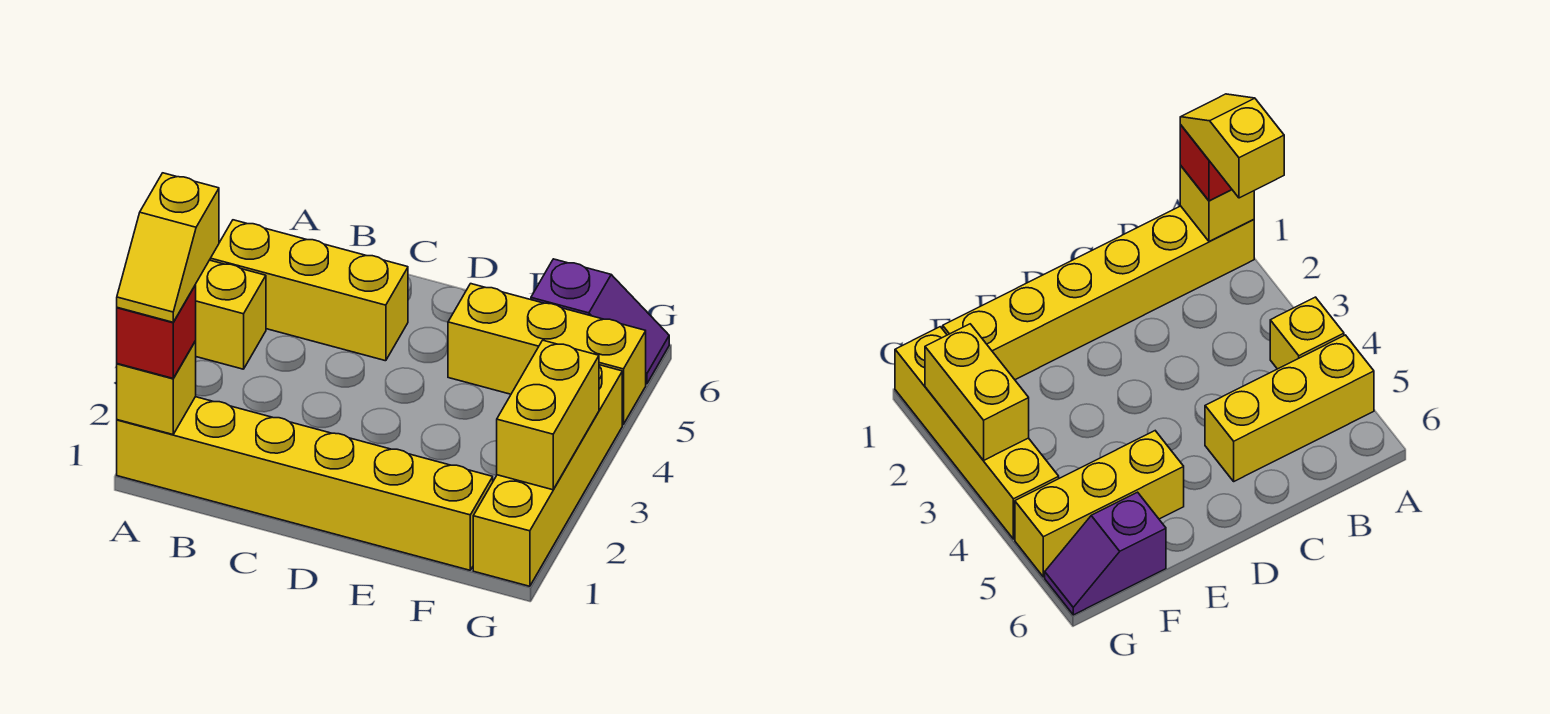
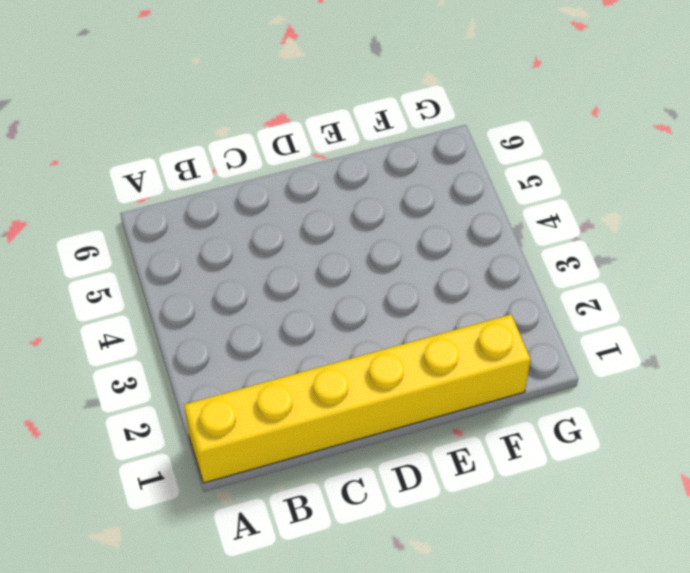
none -> yellow brick A4 level 1
none -> yellow brick A5:C5 level 1

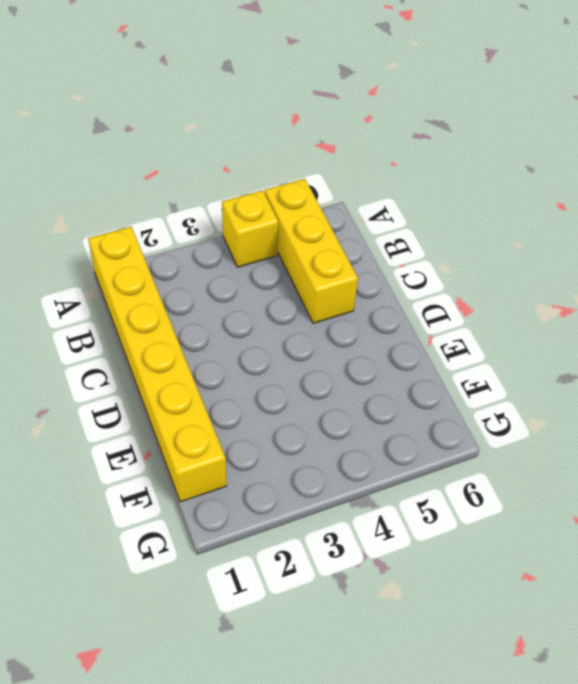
none -> yellow brick E5:G5 level 1
none -> purple slope F6:G6 level 1 top F

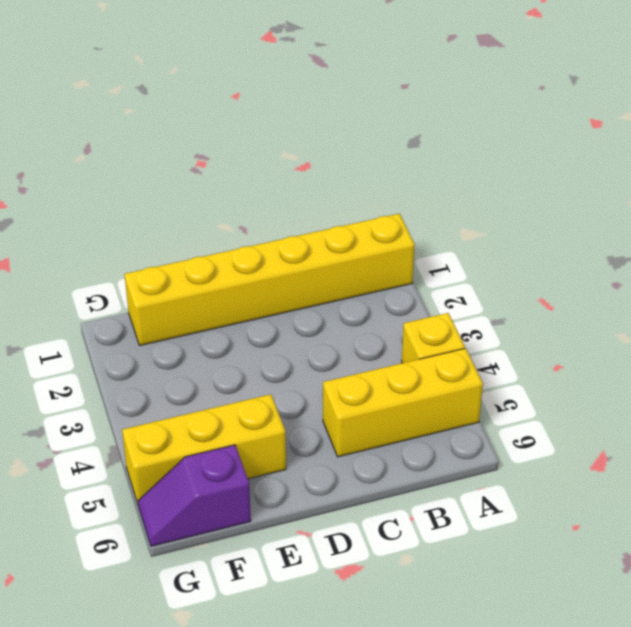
none -> yellow brick G1:G4 level 1
none -> yellow brick A1 level 2

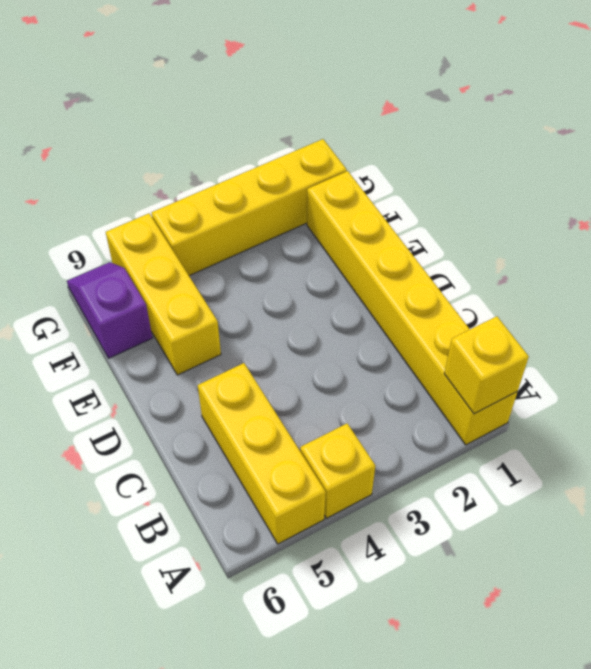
none -> yellow brick G2:G3 level 2
none -> red brick A1 level 3

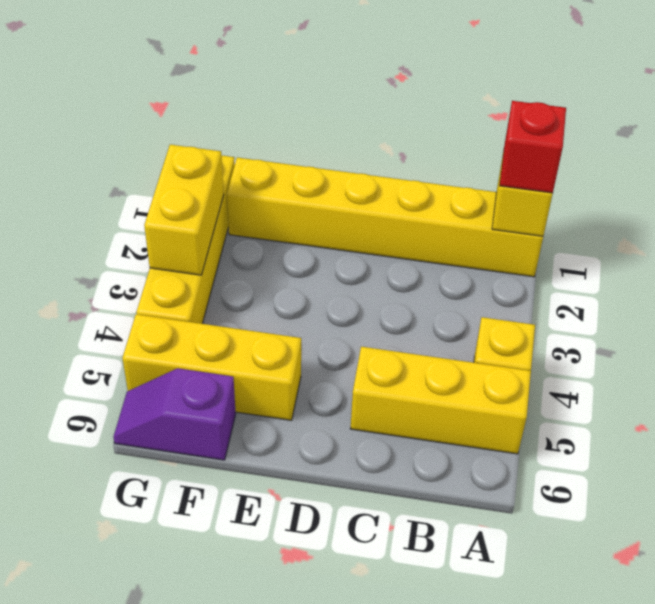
none -> yellow slope A1:A2 level 4 top 2

